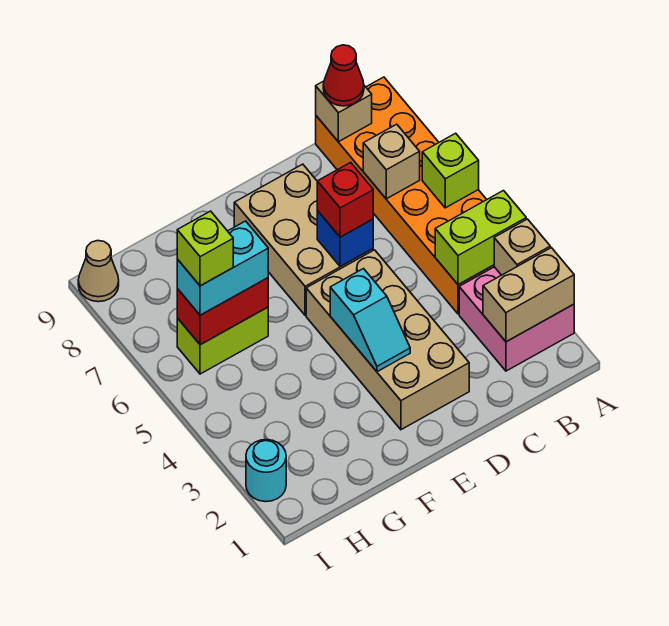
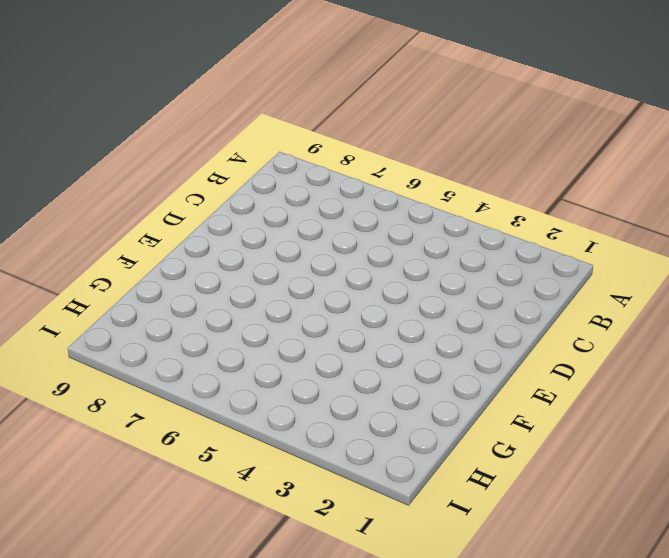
none -> pink brick A2:B3 level 1
none -> orange brick A4:B9 level 1
none -> tan brick D2:E5 level 1

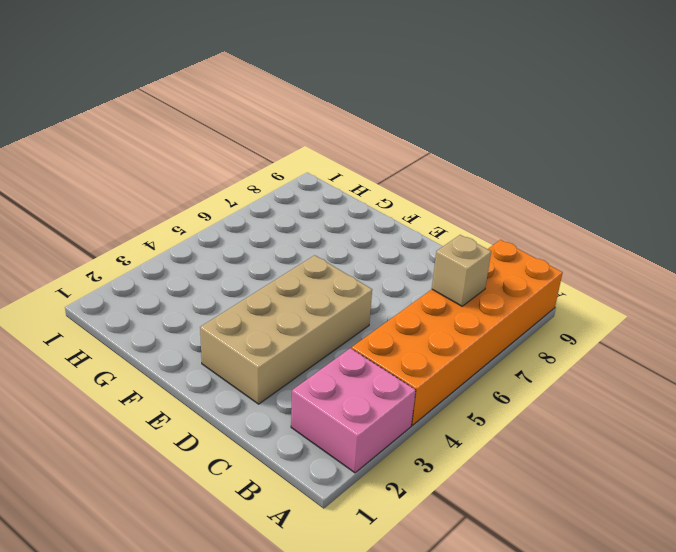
none -> tan brick D6:E8 level 1
none -> lime brick G6:H6 level 1
none -> cyan round brick I2 level 1

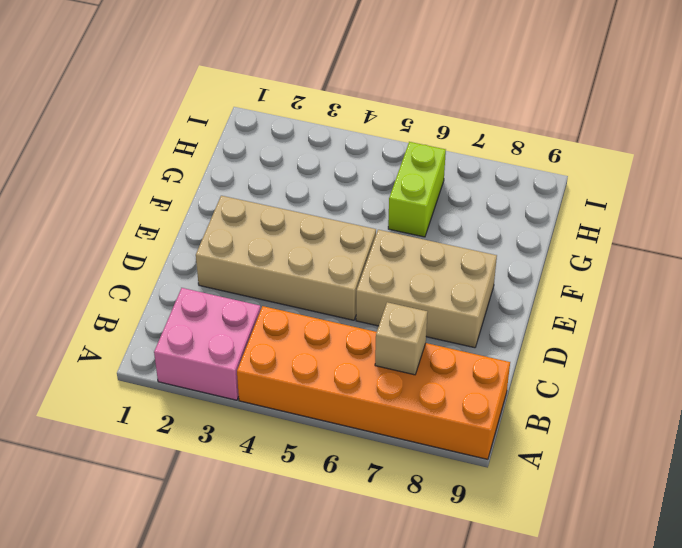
none -> cyan round brick I2 level 1
none -> tan cone I9 level 1
none -> tan brick A2:B2 level 2

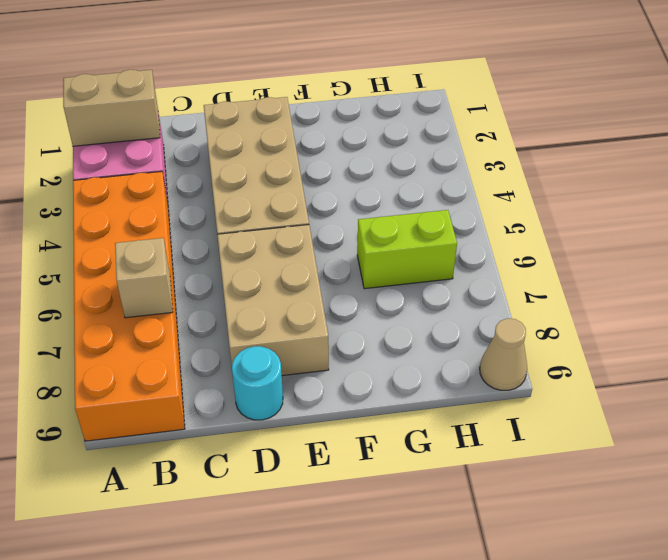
cyan round brick D9 level 1 -> cyan round brick I2 level 1
none -> tan brick A3 level 2
none -> lime brick A4:B4 level 2
none -> lime brick A6 level 2

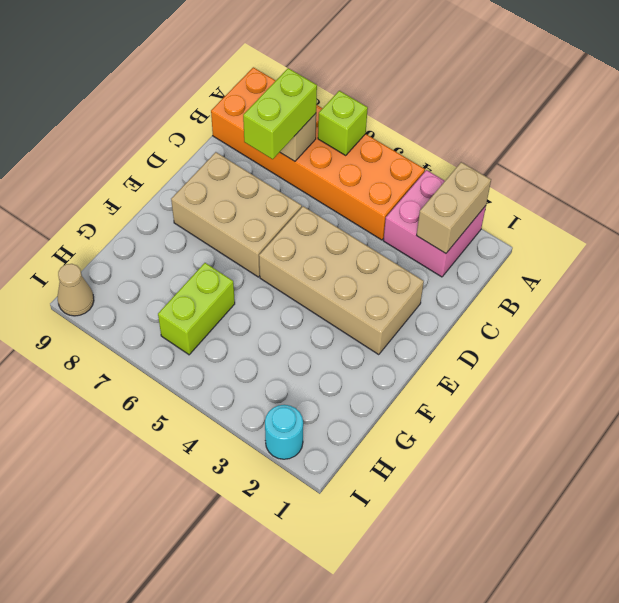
lime brick B7:C7 level 3 -> lime brick A4:B4 level 2
none -> tan brick A3 level 2
none -> tan brick B9 level 2
none -> blue brick D6 level 2

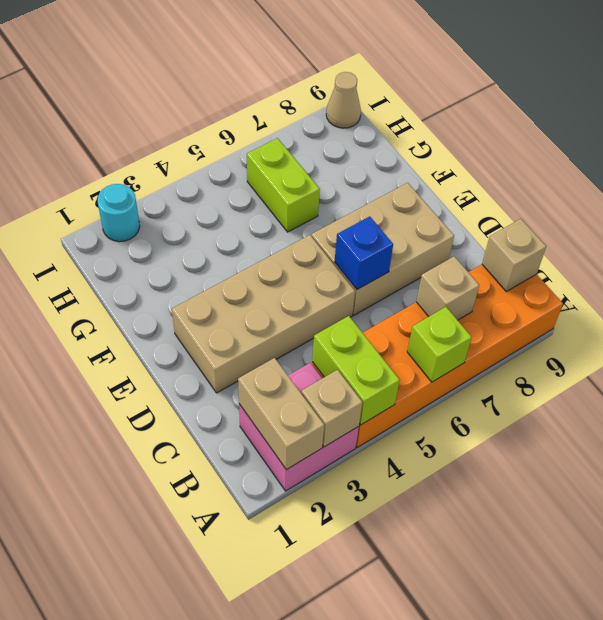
none -> cyan slope E3:E4 level 2 top 4
none -> red brick G6:H6 level 2
none -> red cone B9 level 3

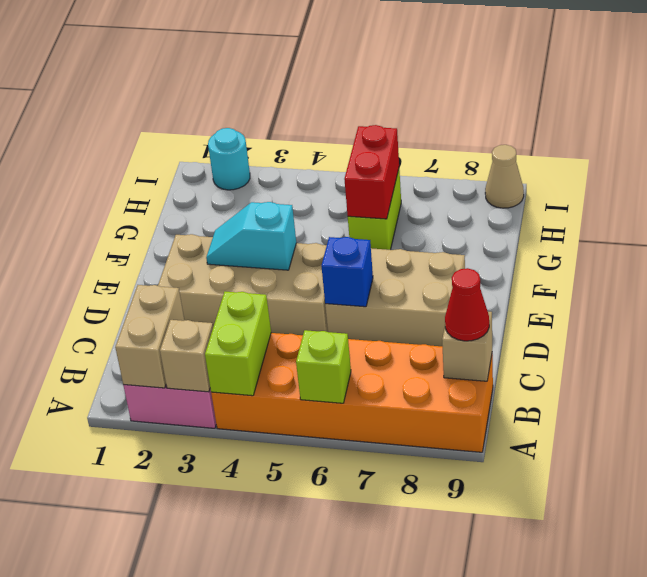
none -> tan brick B7 level 2
none -> red brick D6 level 3
none -> cyan brick G6:H6 level 3

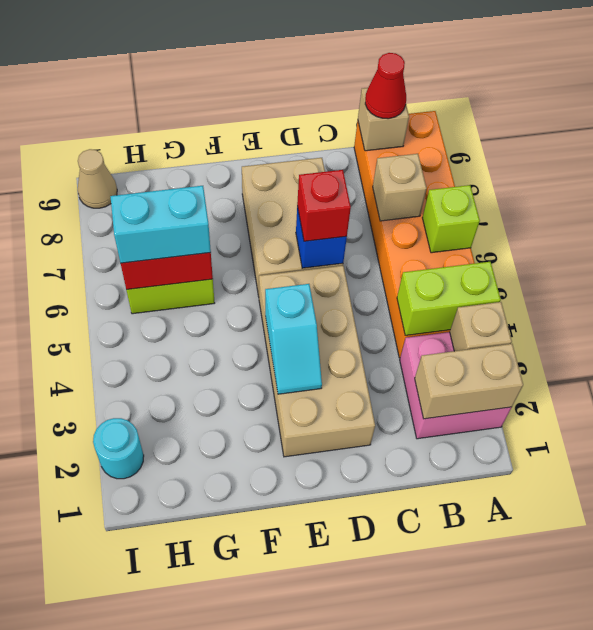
none -> lime brick H6 level 4

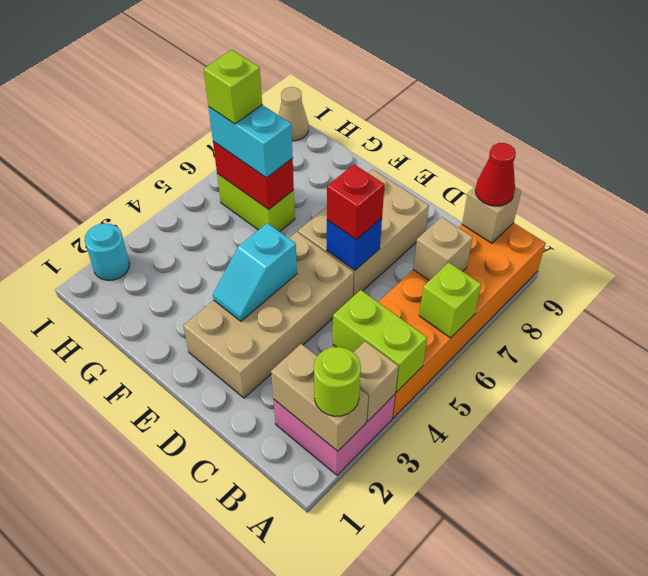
lime round brick A2 level 3 -> none

